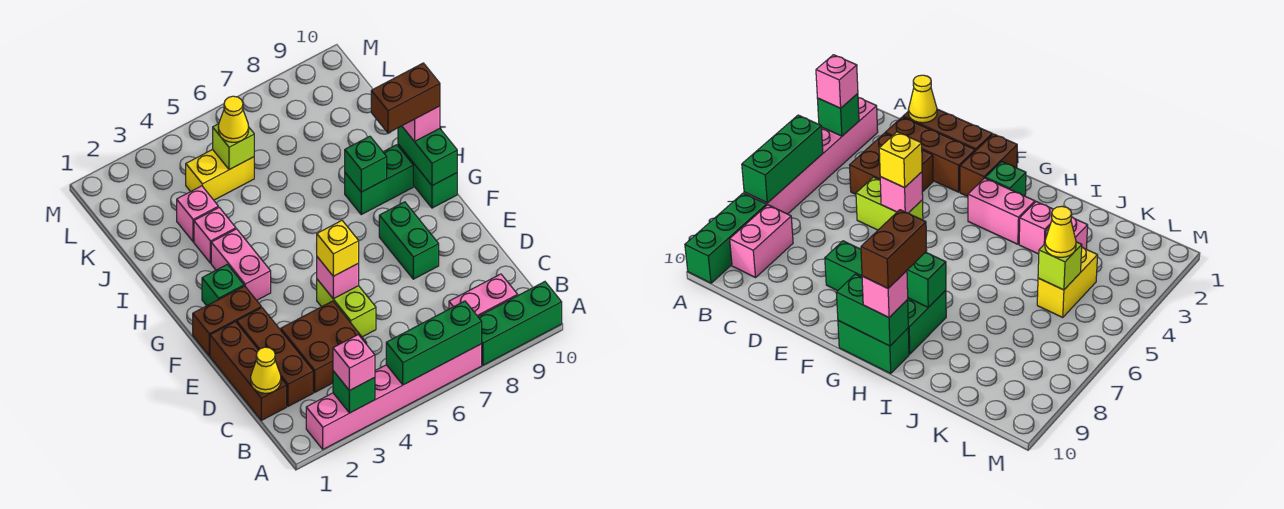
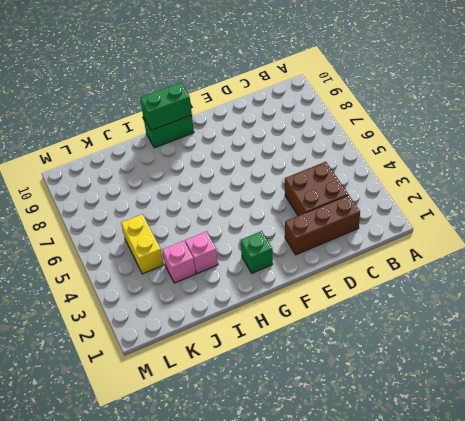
none -> pink brick A2:A7 level 1
none -> green brick A8:A10 level 1
none -> pink brick B8:B9 level 1

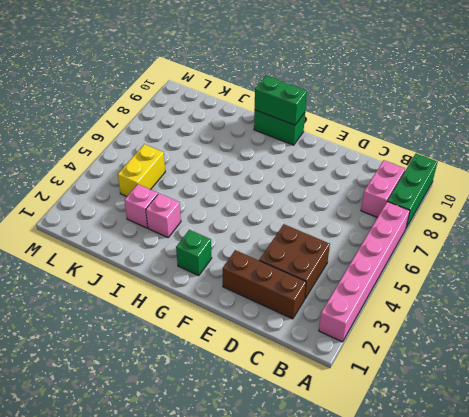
none -> brown brick C1:E1 level 1
none -> lime brick D5:E5 level 1
none -> green brick E8:F8 level 1

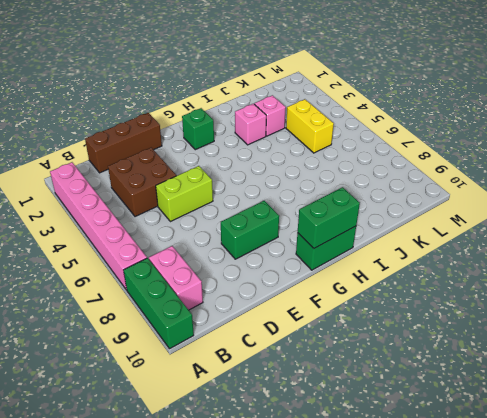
none -> brown brick C2:E2 level 1
none -> brown brick F1:F2 level 1
none -> pink brick G3:H3 level 1

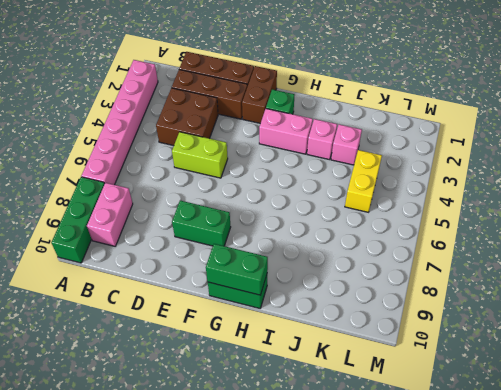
none -> green brick H8:H9 level 1
none -> green brick A3 level 2
none -> green brick A5:A7 level 2

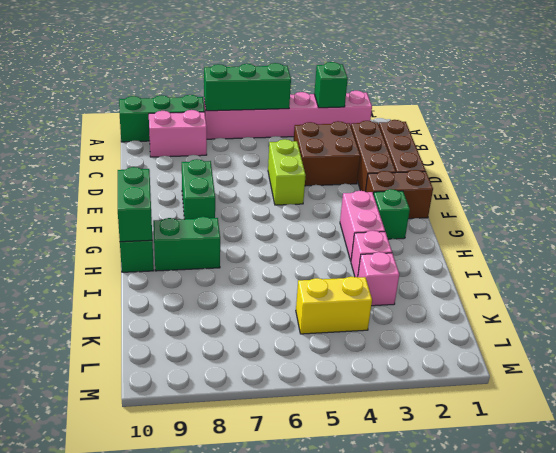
none -> yellow cone C1 level 2
none -> pink brick E5 level 2
none -> green brick H8 level 2

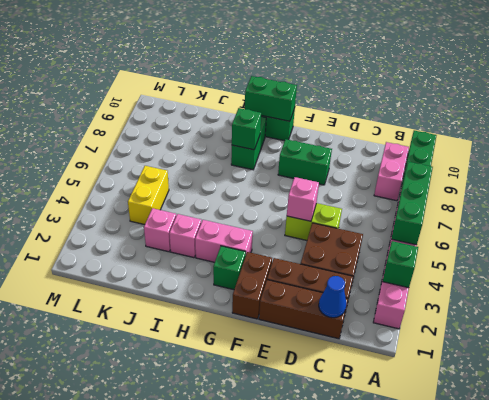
blue cone C1 level 2 -> yellow cone C1 level 2
none -> lime brick K5 level 2
none -> pink brick A3 level 3
none -> yellow brick E5 level 3

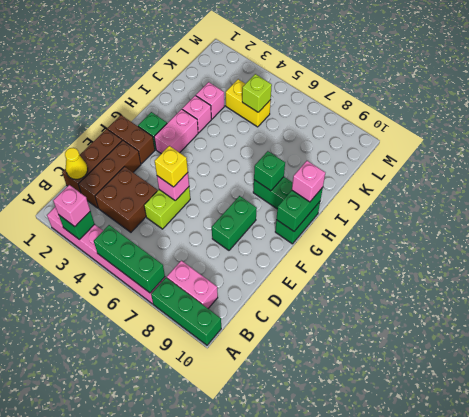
none -> yellow cone K5 level 3
none -> brown brick H9:H10 level 4

